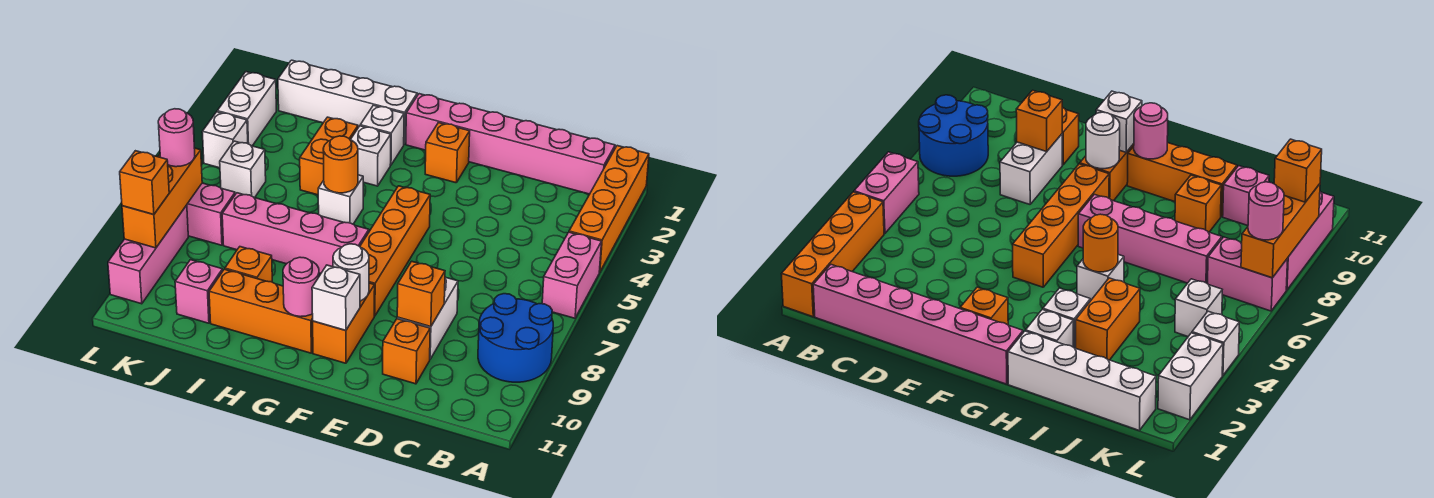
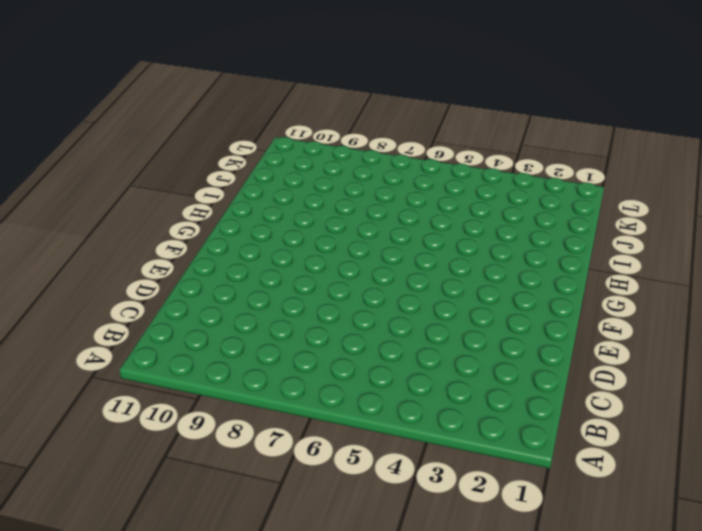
none -> orange brick A1:A4 level 1
none -> pink brick A5:A6 level 1
none -> blue round brick A8:B9 level 1
none -> pink brick B1:G1 level 1

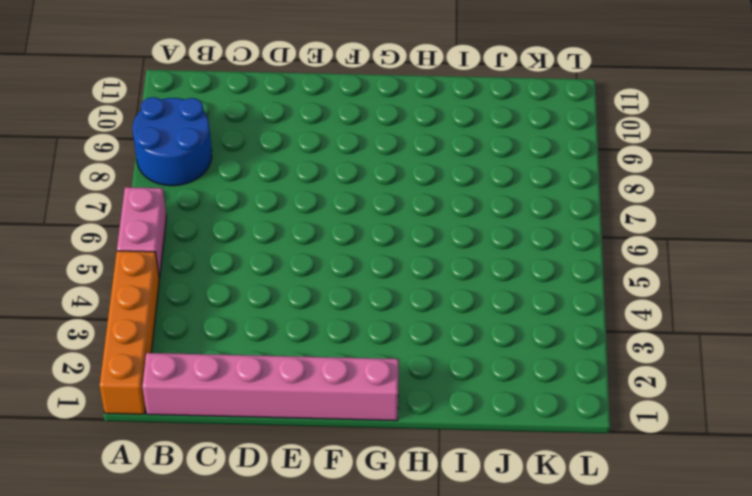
none -> white brick D8:D9 level 1
none -> orange brick D10 level 1
none -> orange brick F2 level 1
none -> orange brick F5:F8 level 1

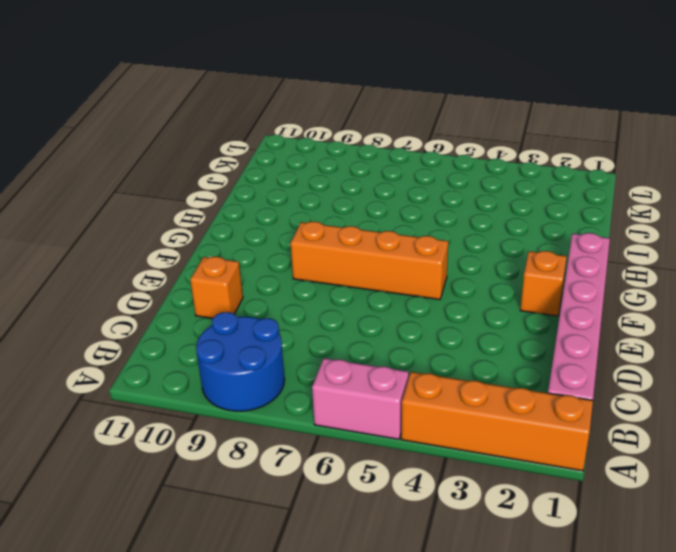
none -> white brick D8:D9 level 1
none -> orange brick F9:F10 level 1
none -> pink brick G7:J7 level 1
none -> orange brick G10:I10 level 1

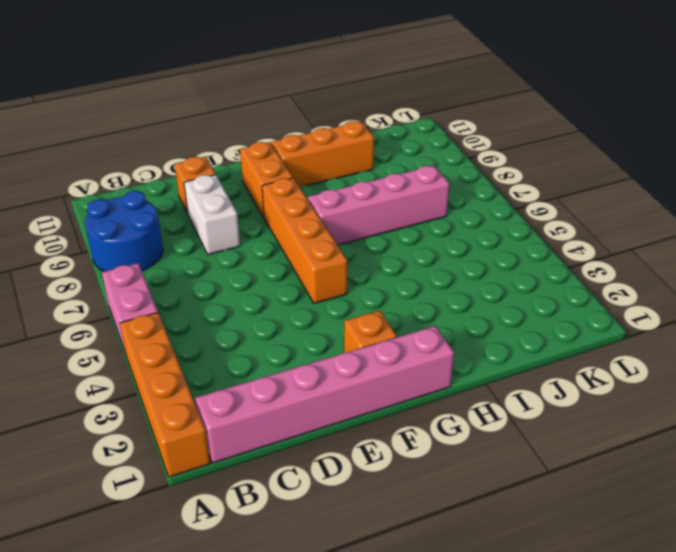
none -> white brick H1:K1 level 1
none -> white brick H2 level 1
none -> white brick H3 level 1
none -> white brick H5 level 1

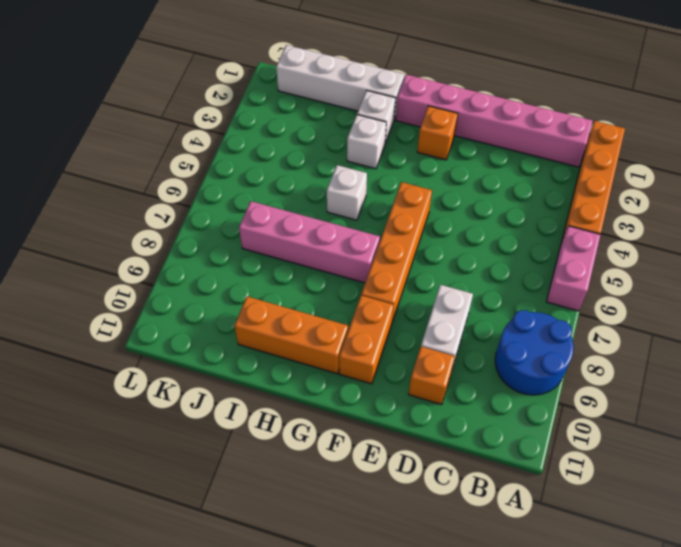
none -> orange brick I3:I4 level 1
none -> orange brick I9 level 1
none -> pink brick J10 level 1
none -> white brick K5 level 1

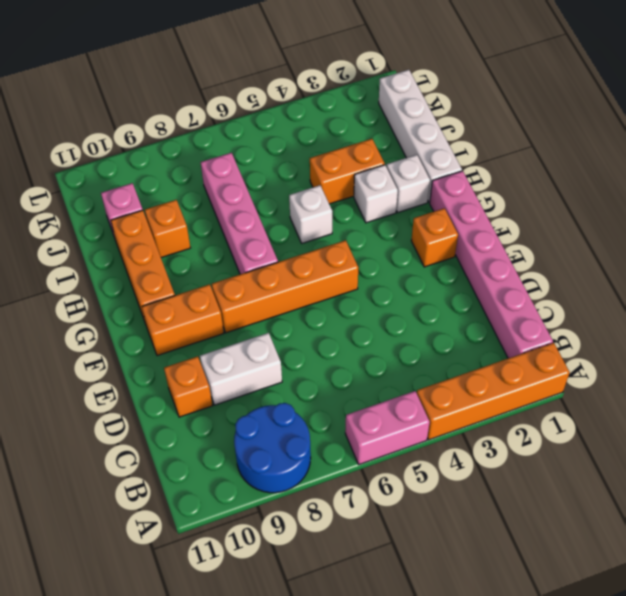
none -> white brick K5 level 1
none -> pink brick K7:L7 level 1
none -> white brick L2:L3 level 1
none -> white brick L4 level 1

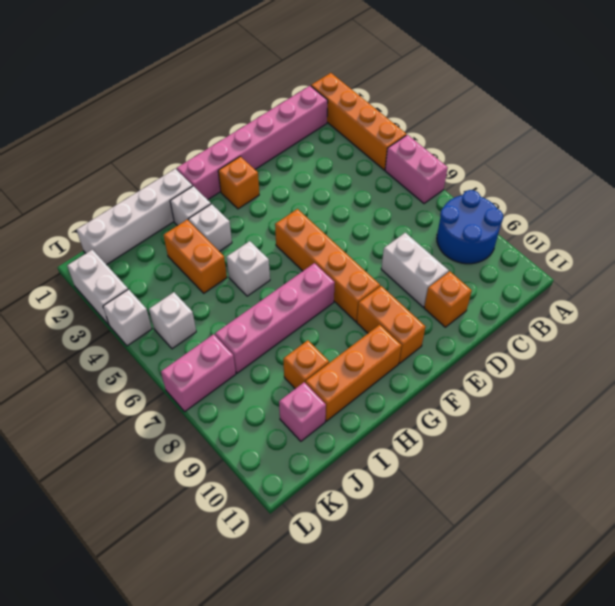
none -> pink brick L8:L10 level 1
none -> orange brick D9 level 2
none -> white round brick F9 level 2
none -> white brick F10 level 2

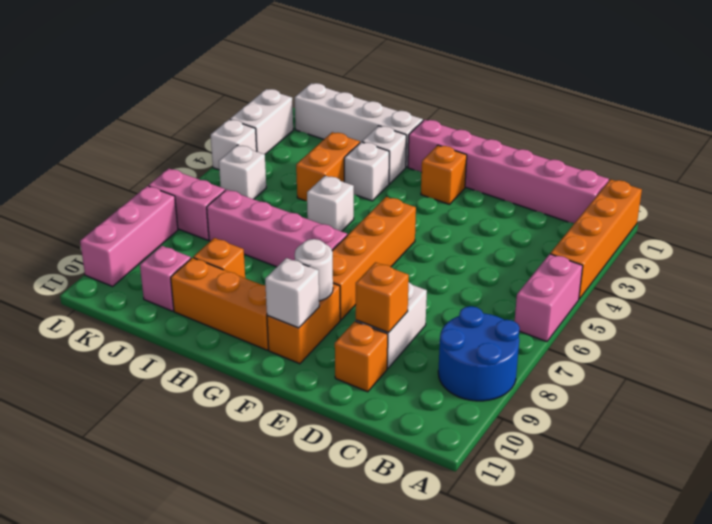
none -> pink round brick G10 level 2
none -> orange round brick H5 level 2
none -> orange brick L7:L9 level 2
none -> pink round brick L7 level 3

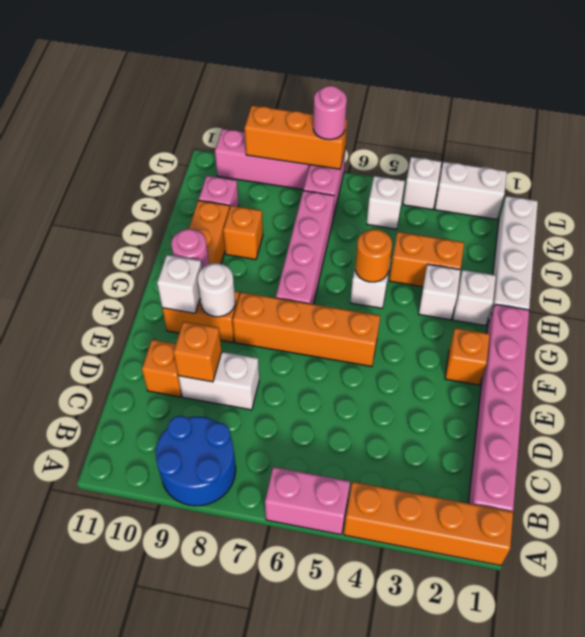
none -> orange brick L9 level 3

